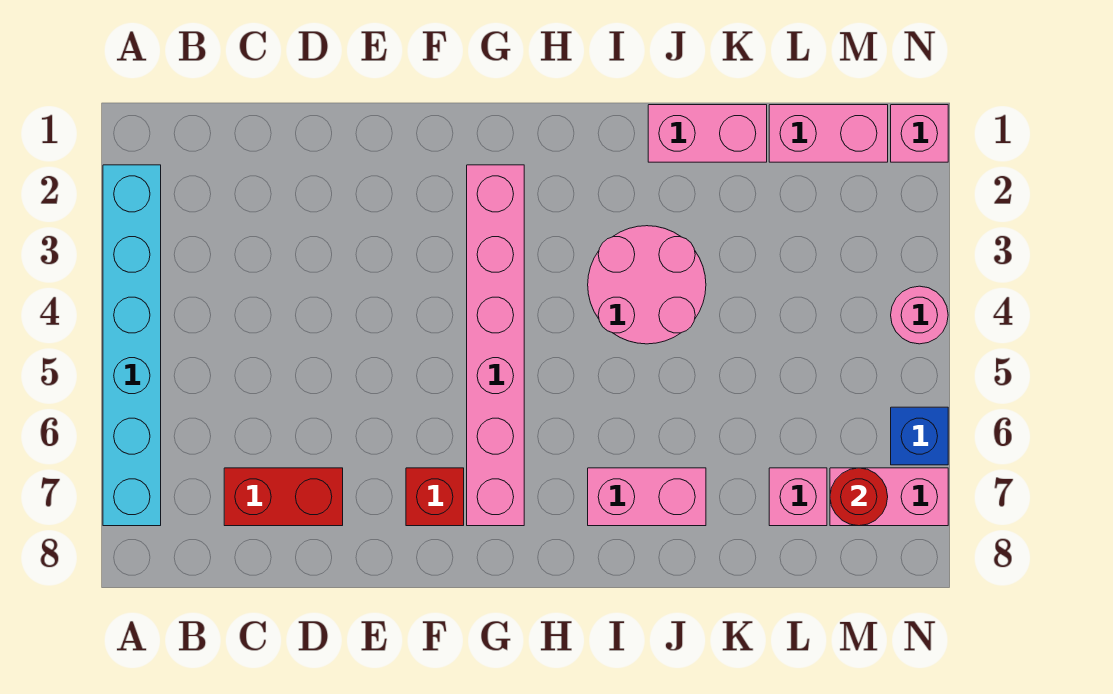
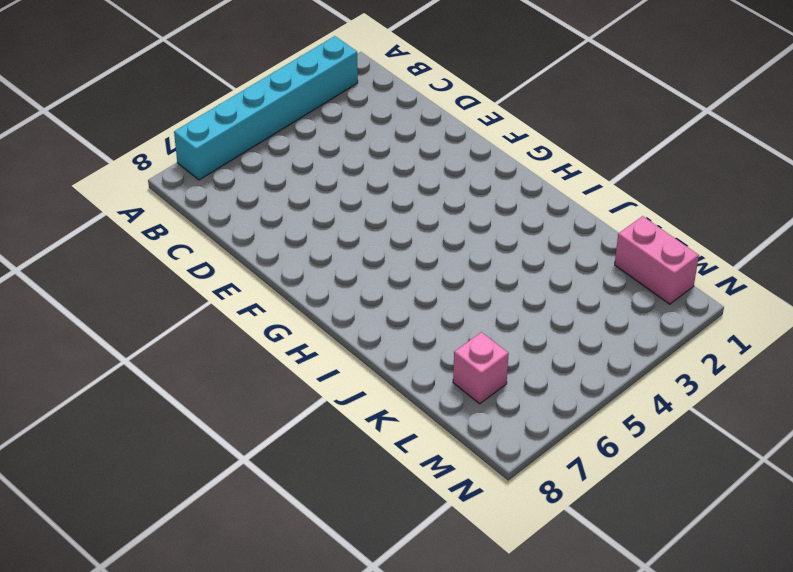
none -> red brick C7:D7 level 1
none -> red brick F7 level 1
none -> pink brick G2:G7 level 1

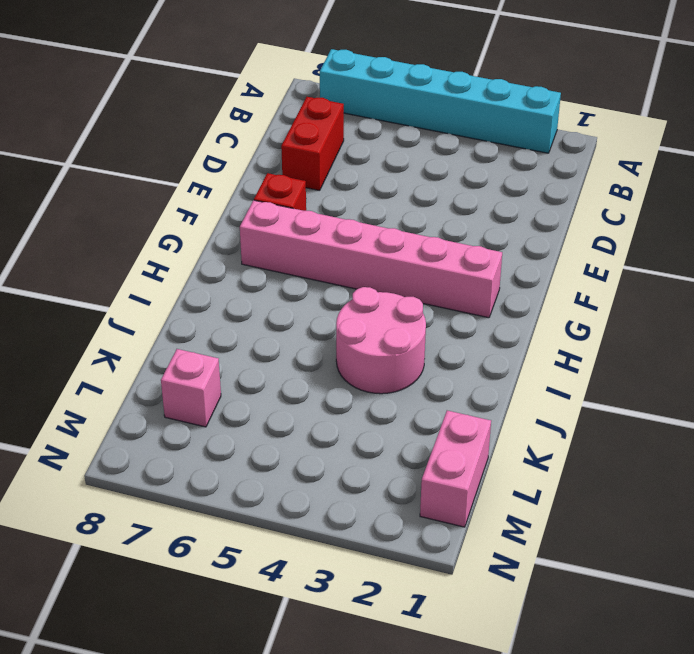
none -> pink brick I7:J7 level 1
none -> pink brick J1:K1 level 1
none -> pink brick M7:N7 level 1

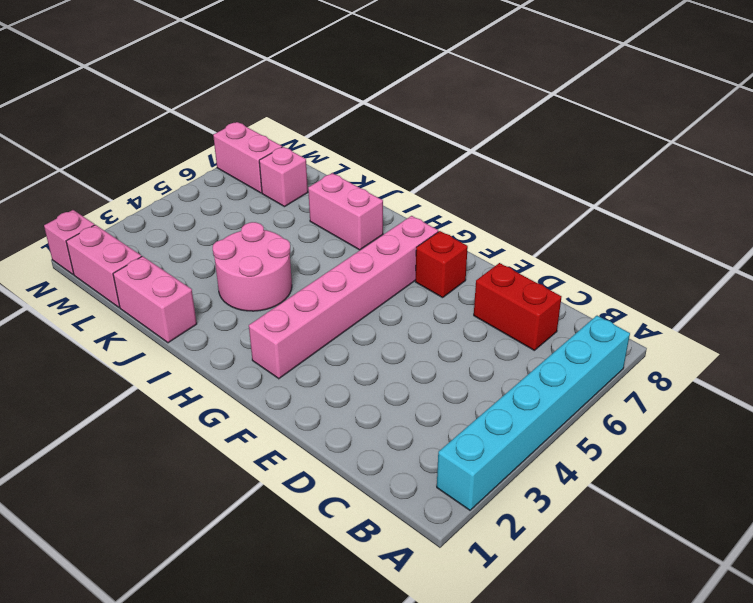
none -> pink round brick N4 level 1
none -> blue brick N6 level 1
none -> red round brick M7 level 2

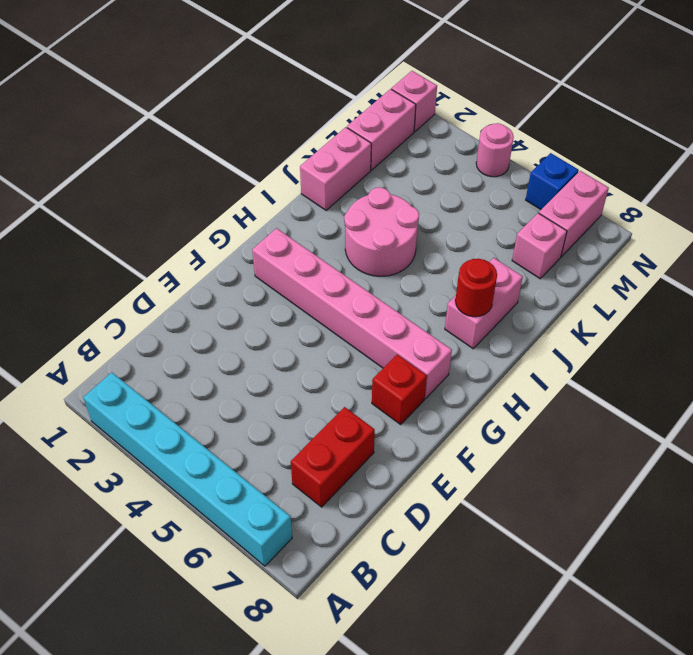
red round brick I7 level 2 -> red round brick M7 level 2

